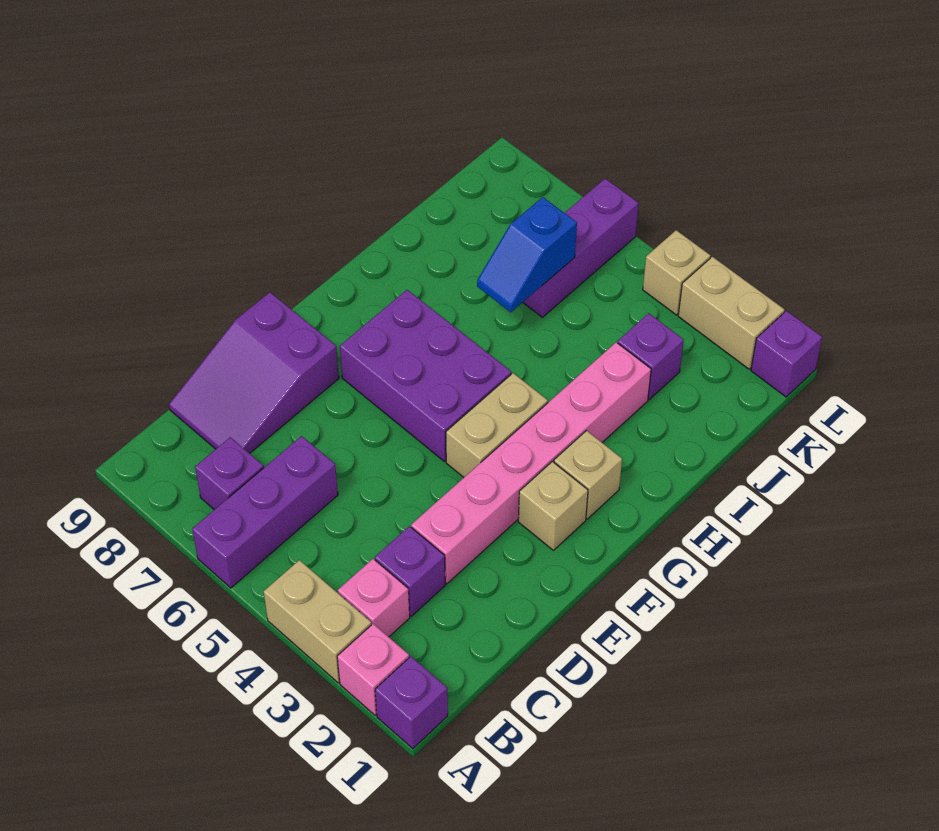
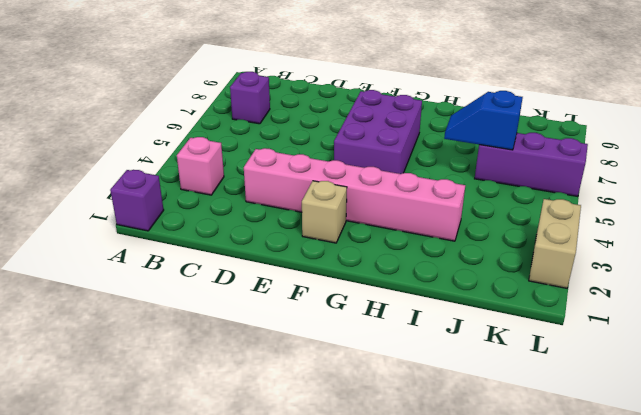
none -> pink brick A2 level 1
none -> tan brick A3:A4 level 1
none -> purple brick A6:C6 level 1

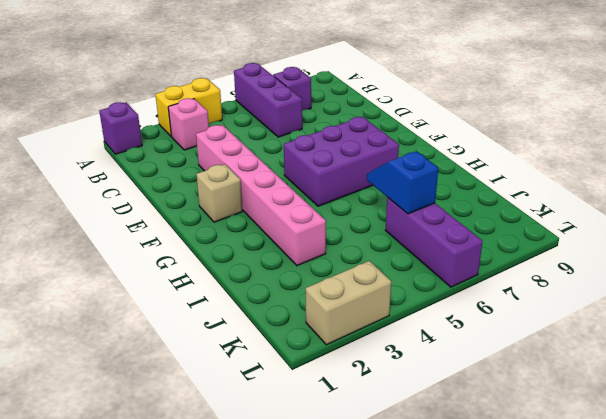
yellow brick A3:A4 level 1 -> tan brick A3:A4 level 1
none -> pink brick A2 level 1
none -> purple brick C3 level 1
none -> purple slope C8:E9 level 1 top E

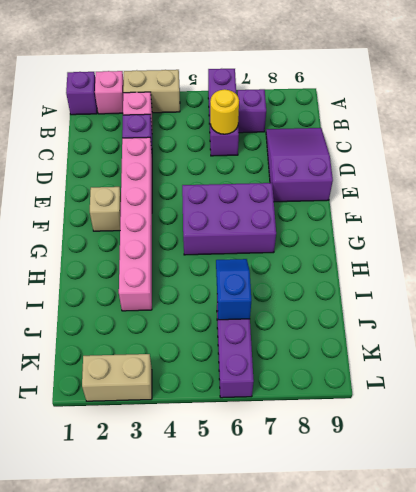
yellow round brick C6 level 2 -> none
none -> tan brick F4:G4 level 1
none -> tan brick G2 level 1
none -> purple brick J3 level 1

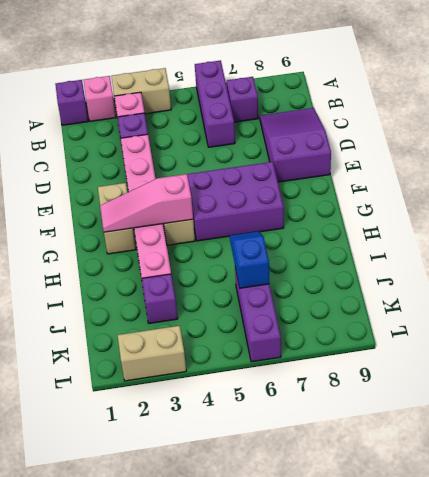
pink slope G2:G4 level 2 top 4 -> none
none -> purple brick L1 level 1
none -> tan brick L4 level 1

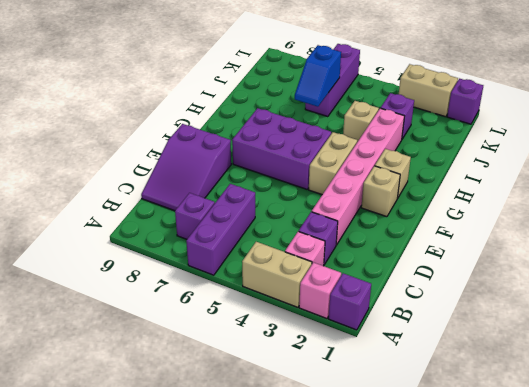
tan brick I4 level 1 -> tan brick L4 level 1

